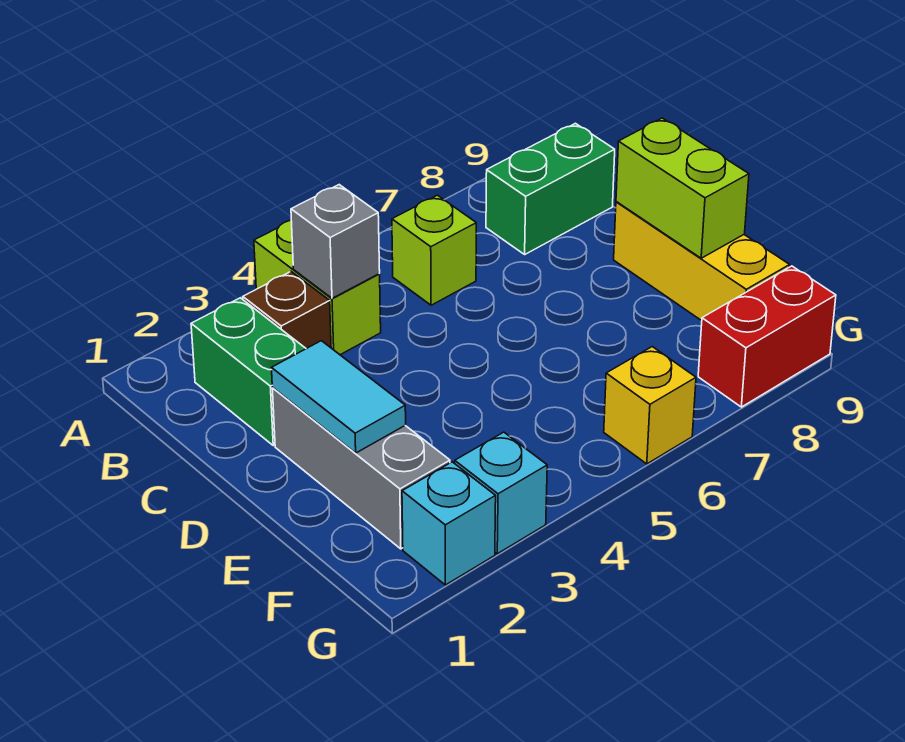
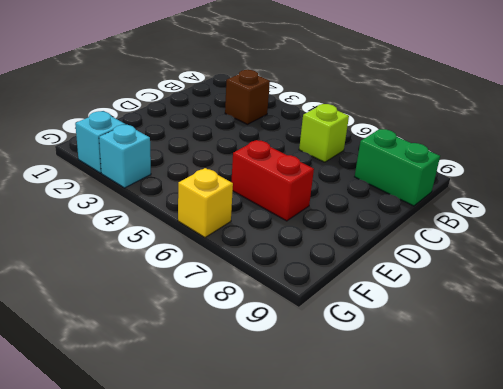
red brick E6:E7 level 1 -> red brick G8:G9 level 1
none -> lime brick A4:B4 level 1
none -> green brick B2:C2 level 1
none -> grey brick D2:F2 level 1

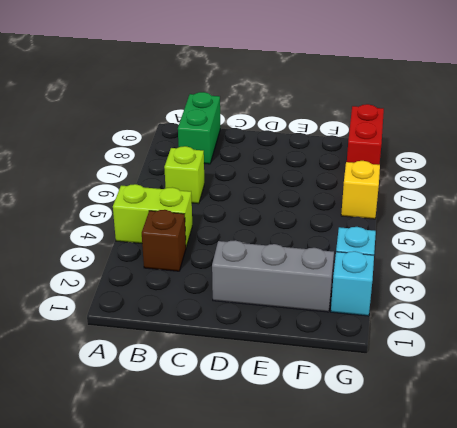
none -> green brick B2:C2 level 1
none -> yellow brick D9:F9 level 1
none -> grey brick B4 level 2

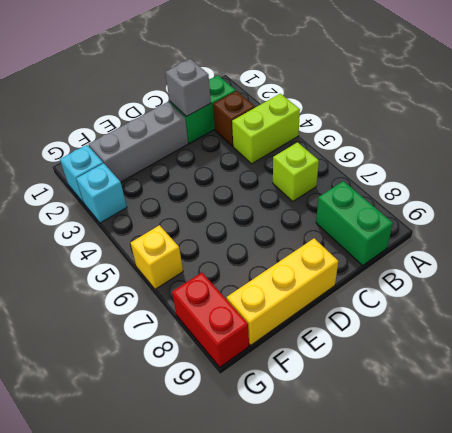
grey brick C2 level 2 -> grey brick B4 level 2
none -> cyan tile D2:E2 level 2
none -> lime brick D9:E9 level 2

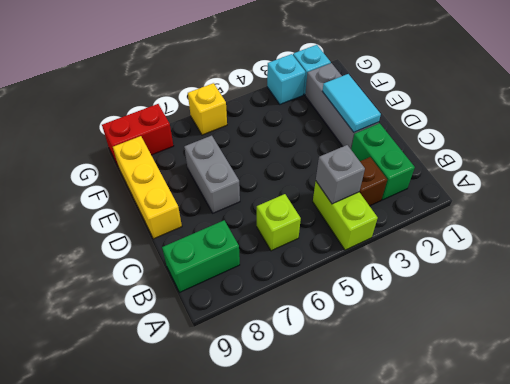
grey brick D7:E7 level 1 -> none
none -> lime brick D9:E9 level 2

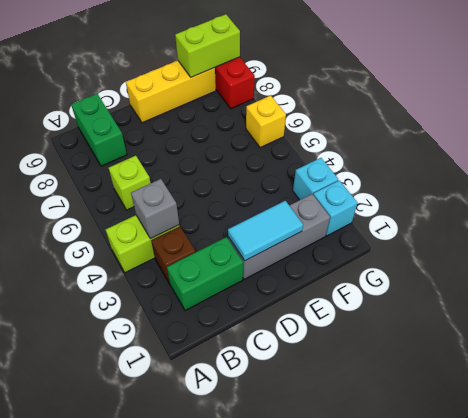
lime brick F9:G9 level 2 -> lime brick D9:E9 level 2

